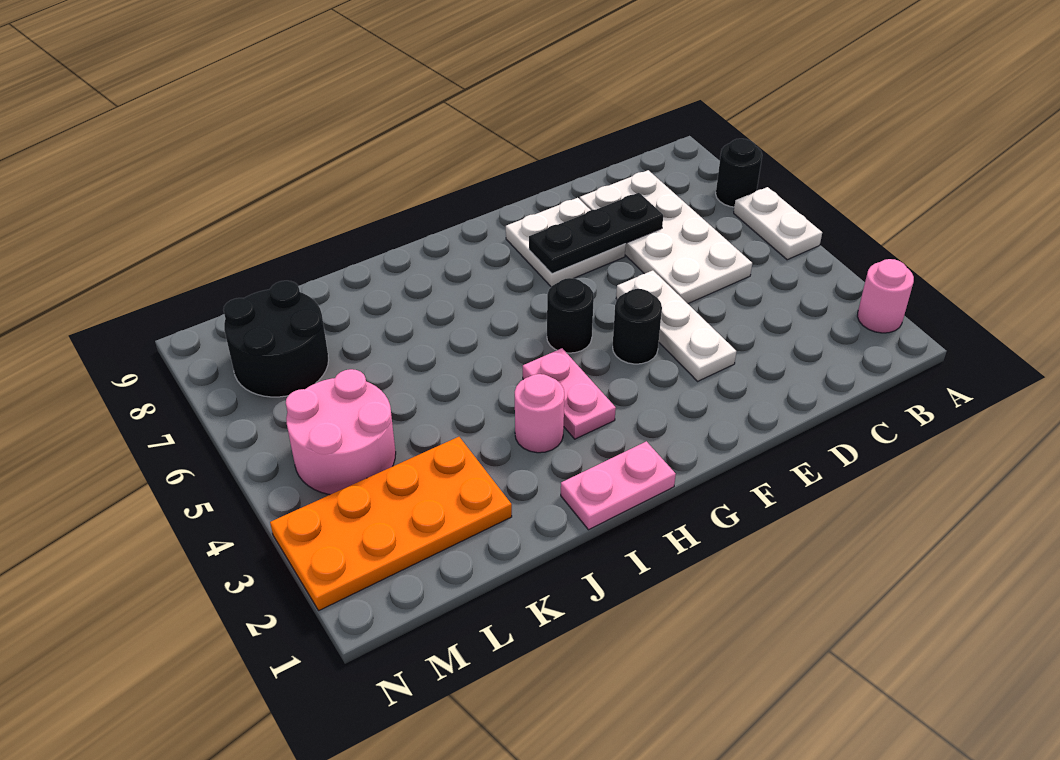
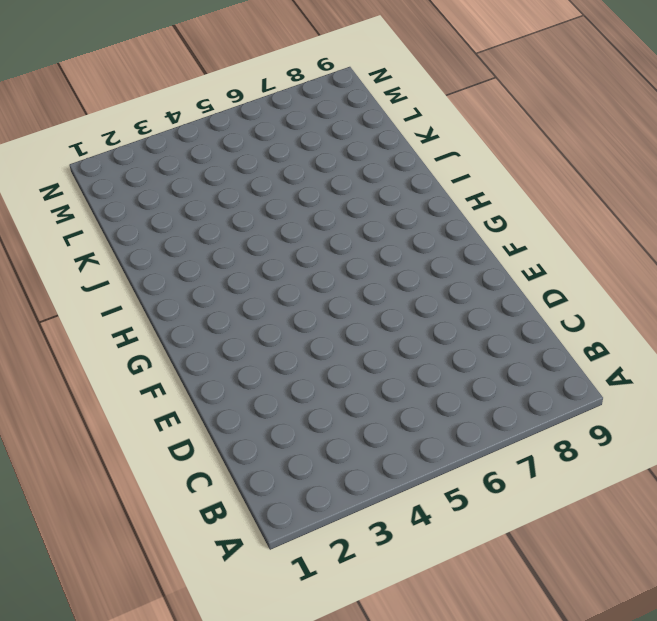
none -> pink round brick A2 level 1
none -> white plate A5:A6 level 1
none -> black round brick A7 level 1

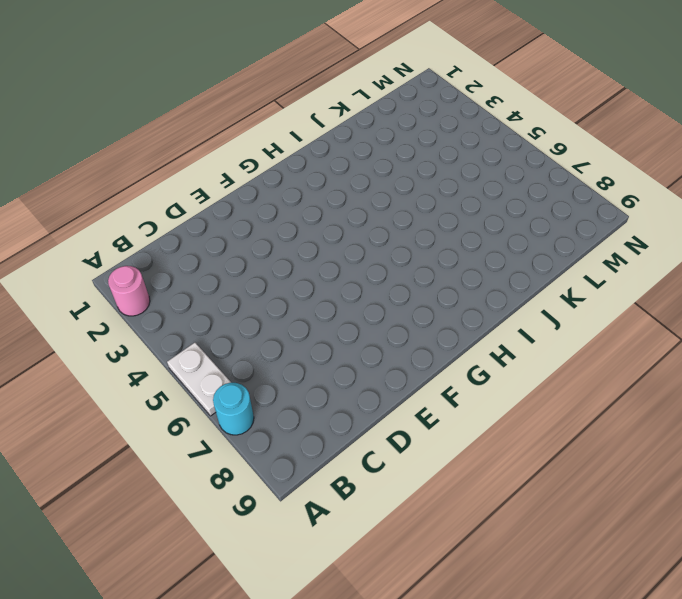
cyan round brick A7 level 1 -> black round brick A7 level 1
none -> white plate C5:D8 level 1
none -> white plate E3:E5 level 1
none -> white plate E7:F8 level 1

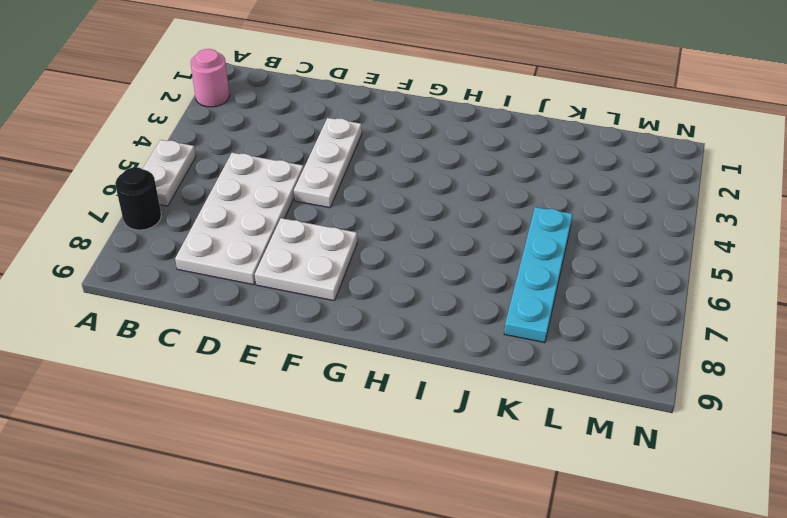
cyan plate K5:K8 level 1 -> none
none -> black round brick F4 level 1
none -> black round brick G5 level 1
none -> pink plate H1:I1 level 1

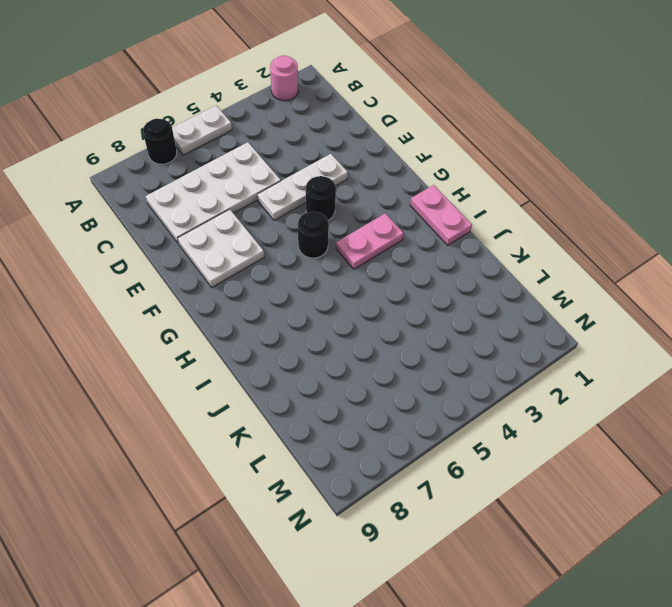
none -> pink round brick I3 level 1
none -> orange plate K2:N3 level 1
none -> pink round brick L4:M5 level 1

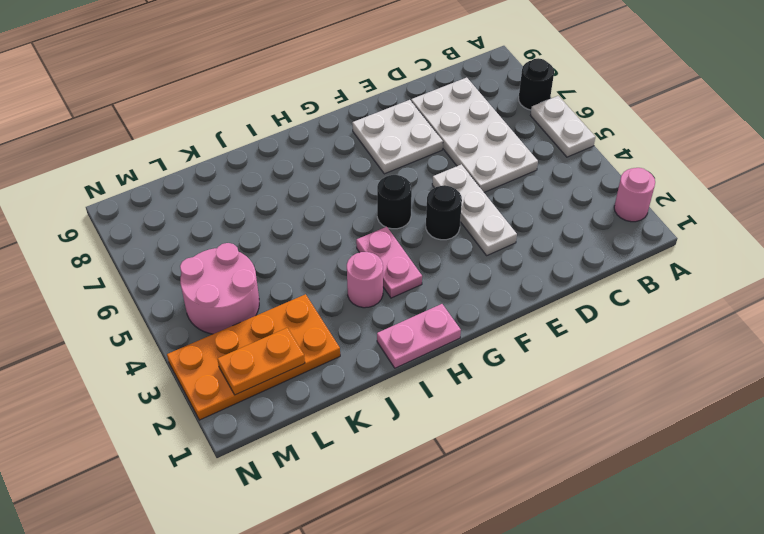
orange plate L2:M2 level 2 -> none
none -> black round brick L7:M8 level 1
none -> black plate D7:F7 level 2

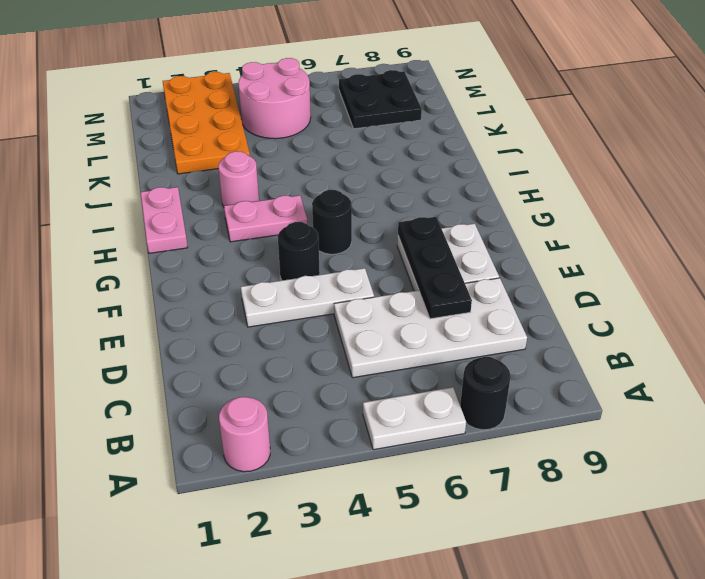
black plate L7:M8 level 1 -> black round brick L7:M8 level 1

